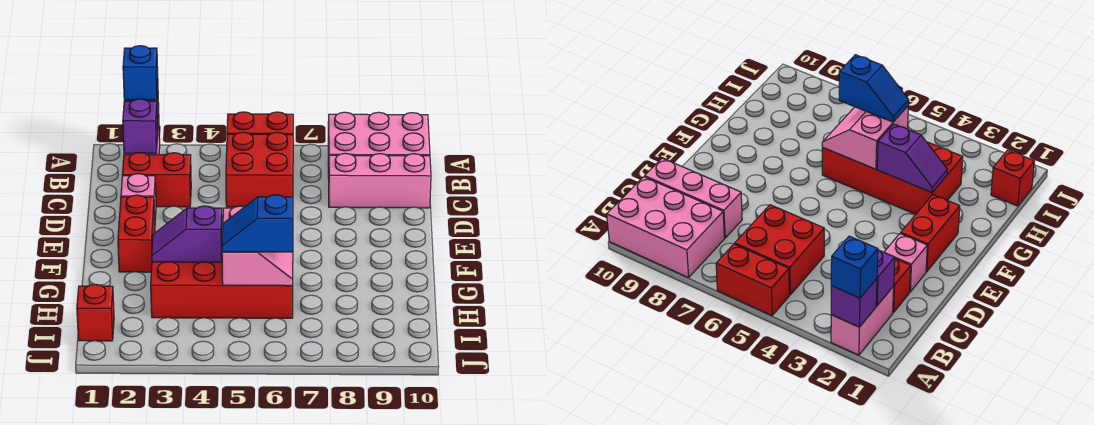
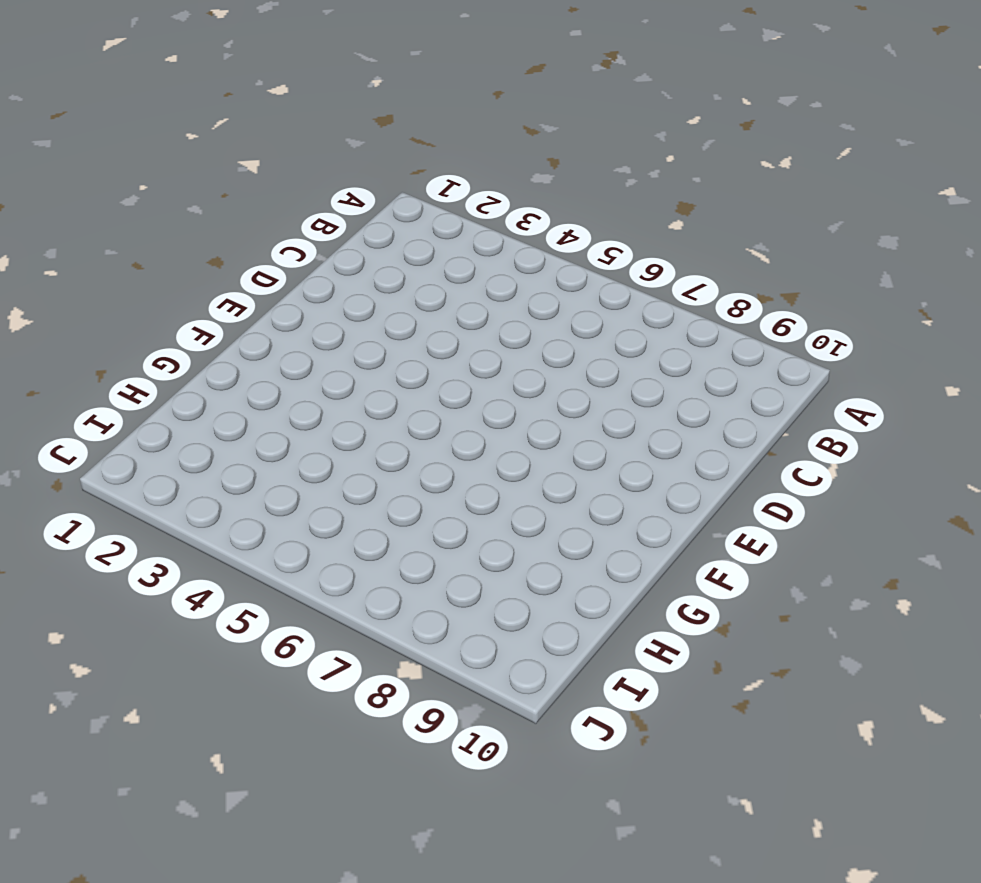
none -> pink brick A2:B2 level 1
none -> red brick A5:A6 level 1
none -> pink brick A8:B10 level 1

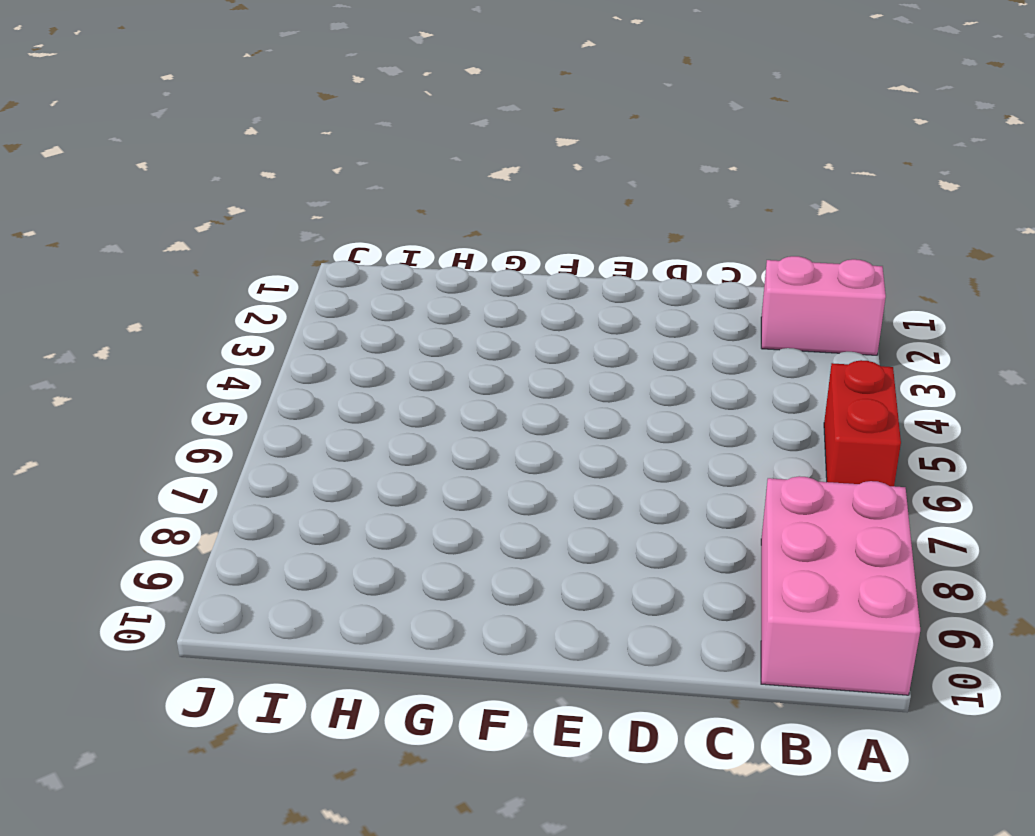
none -> red brick B5:C6 level 1
none -> red brick C2:C3 level 1
none -> pink brick C8:C10 level 1

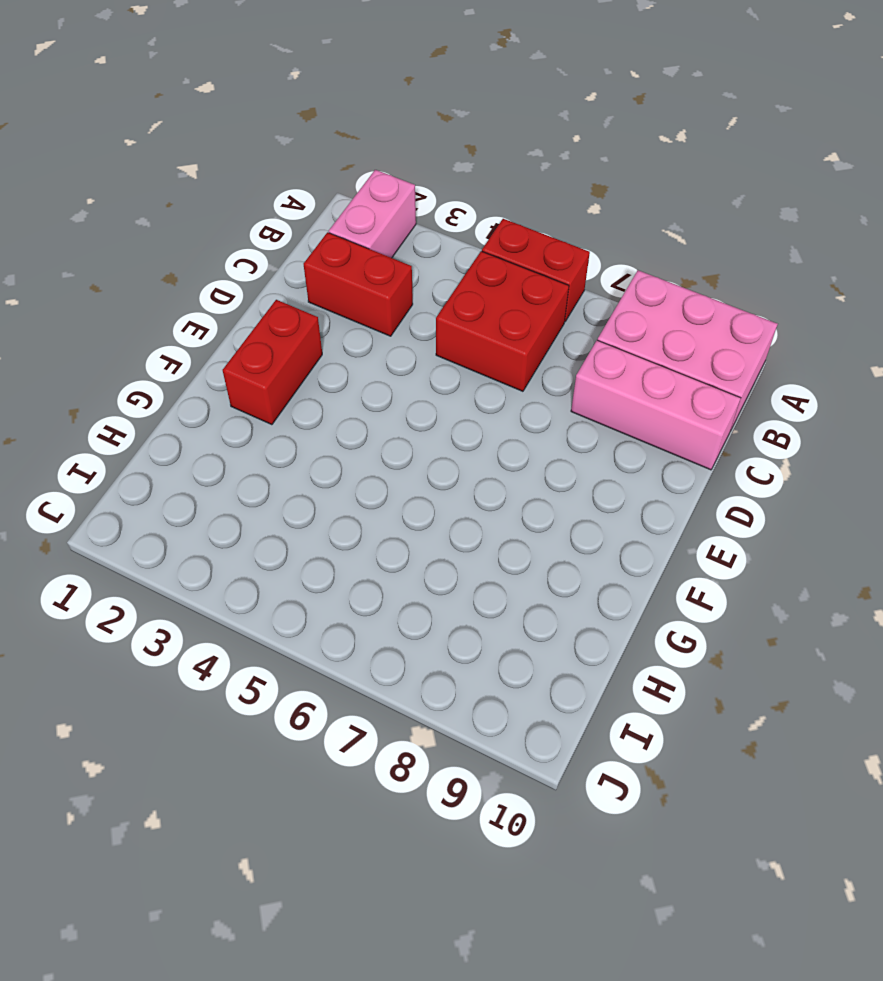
none -> pink brick D2 level 1
none -> red brick G3:H6 level 1
none -> red brick I1 level 1

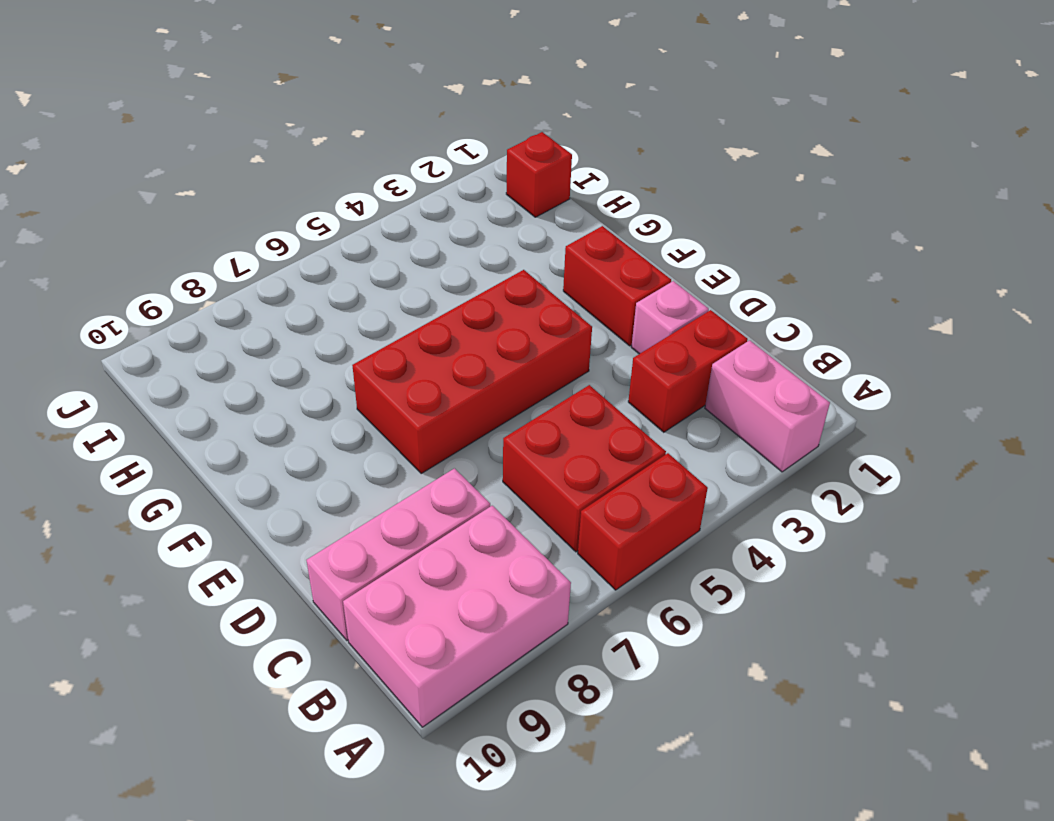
red brick E4:F7 level 1 -> red brick G3:H6 level 1
none -> purple brick A2 level 2
none -> purple brick B2 level 2
none -> purple slope G3:G4 level 2 top 4

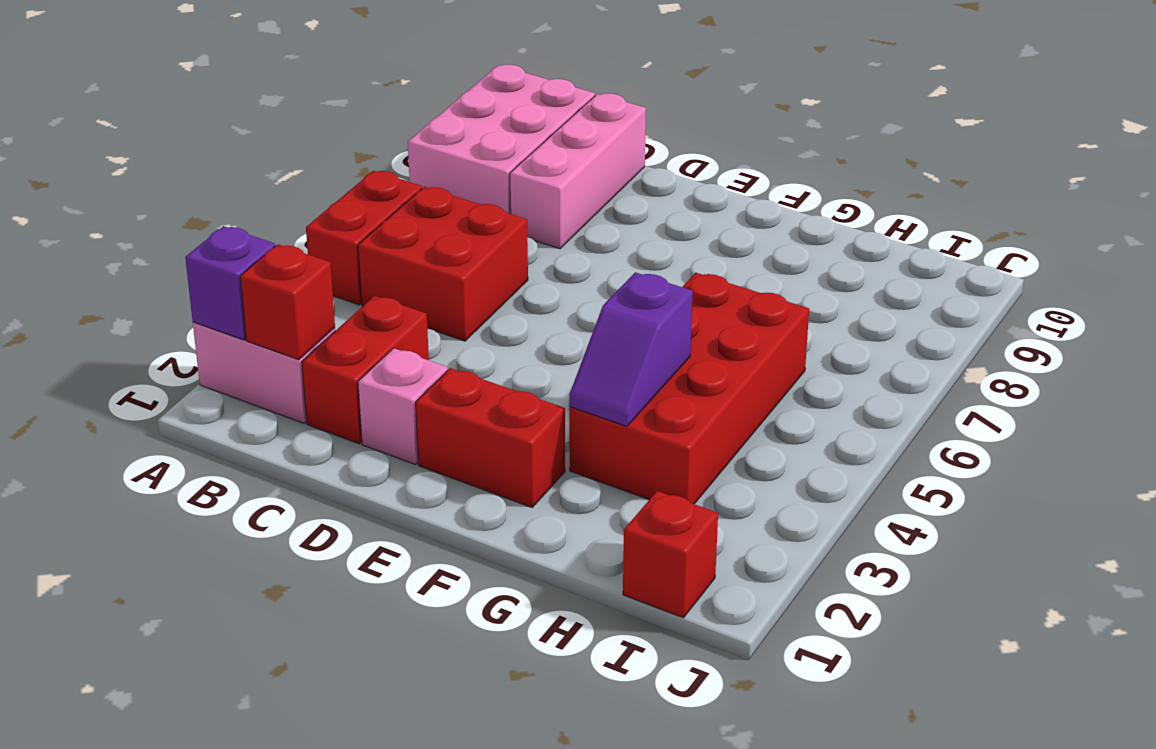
red brick B2 level 2 -> purple brick B2 level 2
none -> pink slope G5:H6 level 2 top 5
none -> blue brick A2 level 3
none -> blue slope H5:H6 level 3 top 6

